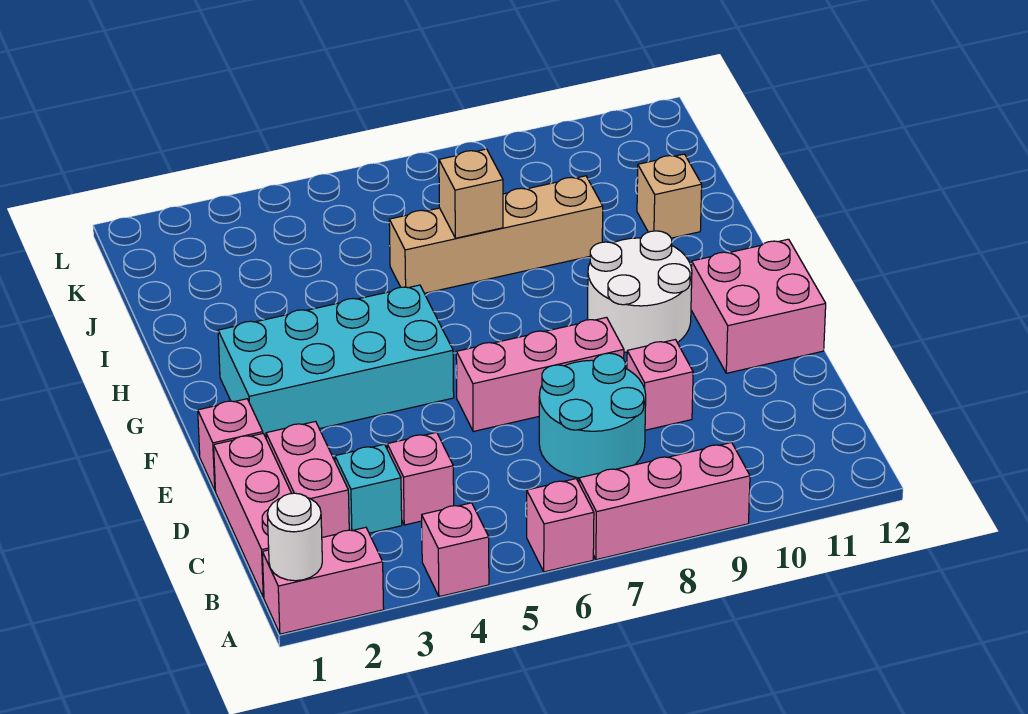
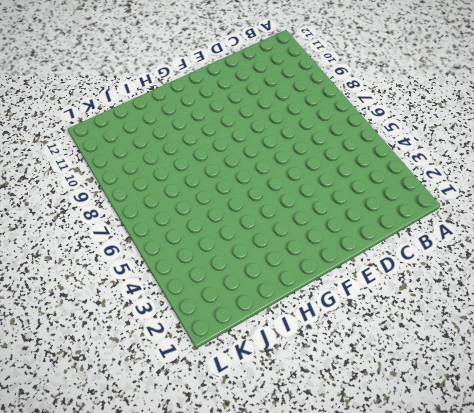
none -> pink brick A1:A2 level 1
none -> pink brick A4 level 1
none -> pink brick A6 level 1

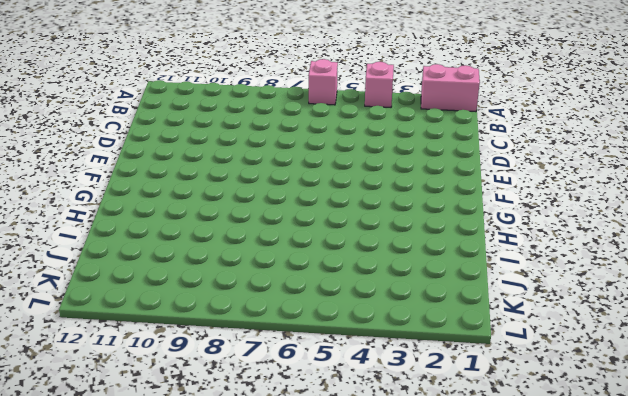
none -> pink brick A7:A9 level 1
none -> pink brick B1:D1 level 1
none -> pink brick C2:D2 level 1

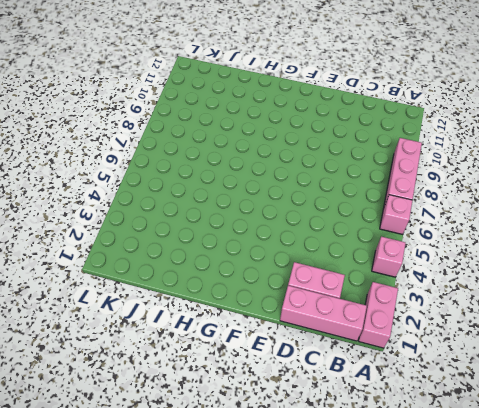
none -> cyan brick C3 level 1
none -> pink brick C4 level 1
none -> cyan round brick C7:D8 level 1

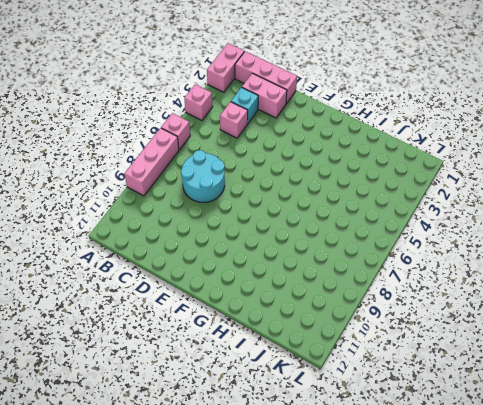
none -> pink brick D9 level 1
none -> pink brick E1 level 1
none -> pink brick E6:E8 level 1

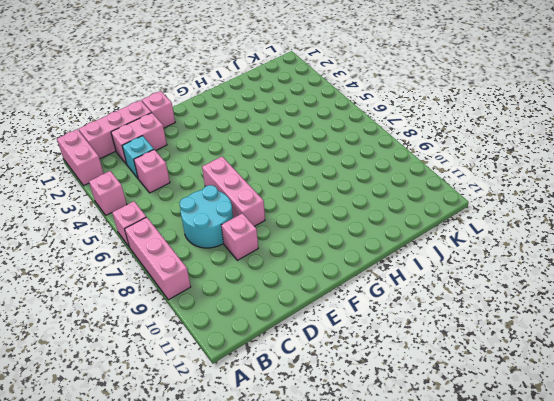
none -> pink brick E11:F12 level 1
none -> cyan brick F2:G5 level 1
none -> white round brick F9:G10 level 1

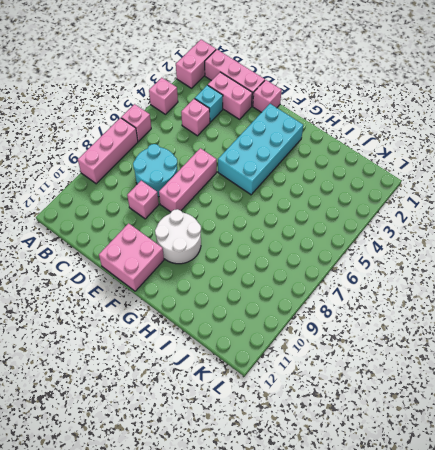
none -> tan brick I6:I9 level 1
none -> tan brick I11 level 1
none -> white round brick A1 level 2

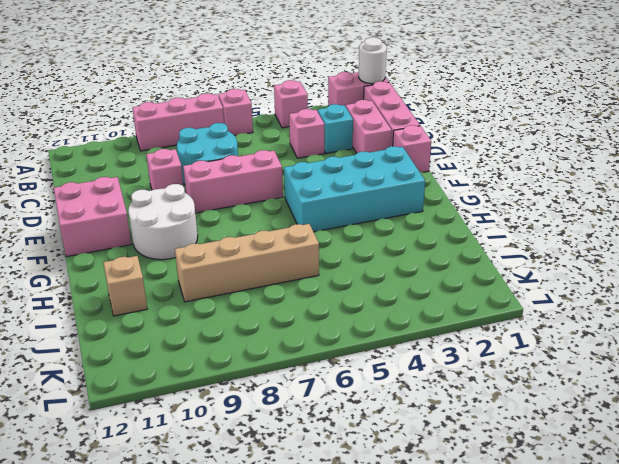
none -> tan brick I7 level 2

